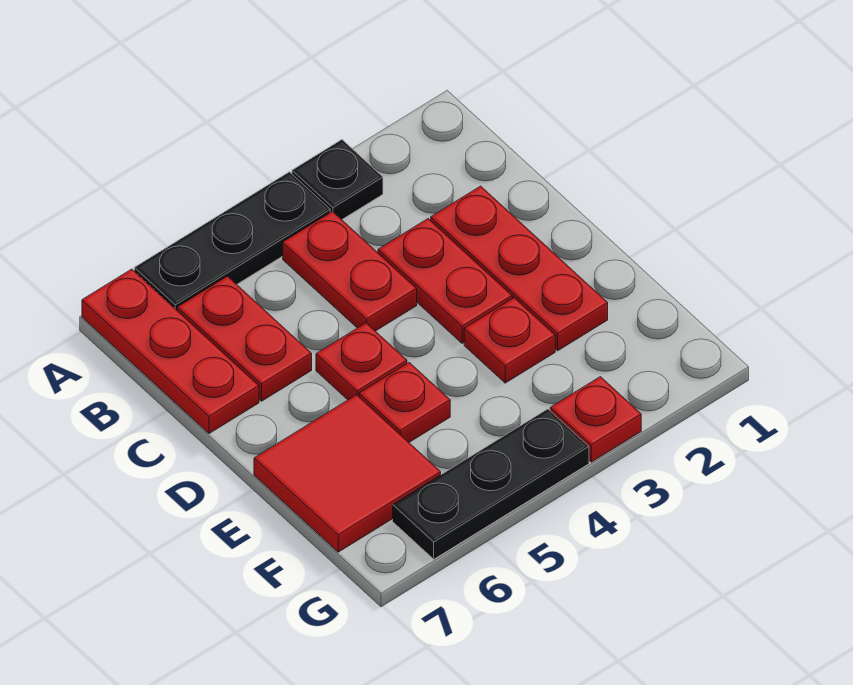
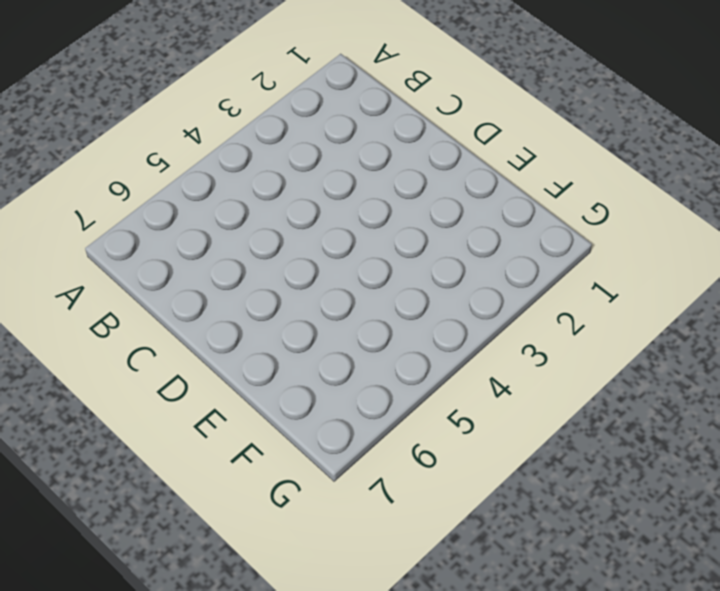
none -> black plate A3 level 1
none -> black plate A4:A6 level 1
none -> red plate A7:C7 level 1

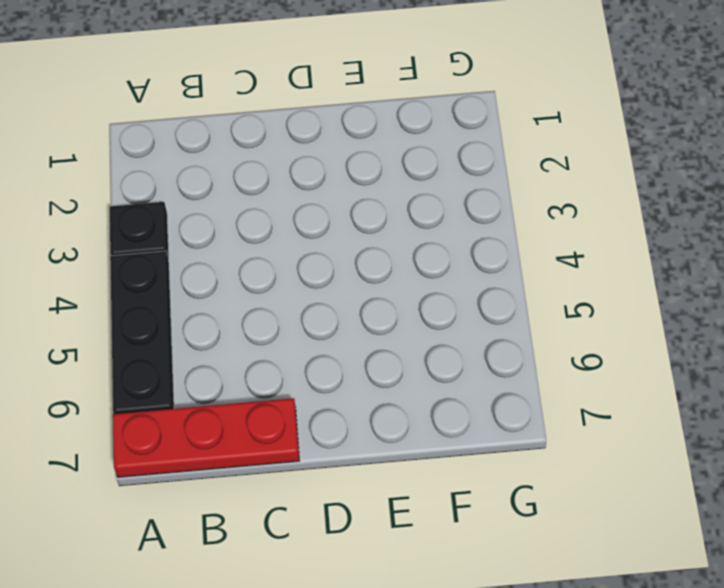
none -> red plate B4:C4 level 1
none -> red plate B6:C6 level 1
none -> red plate C2:E2 level 1

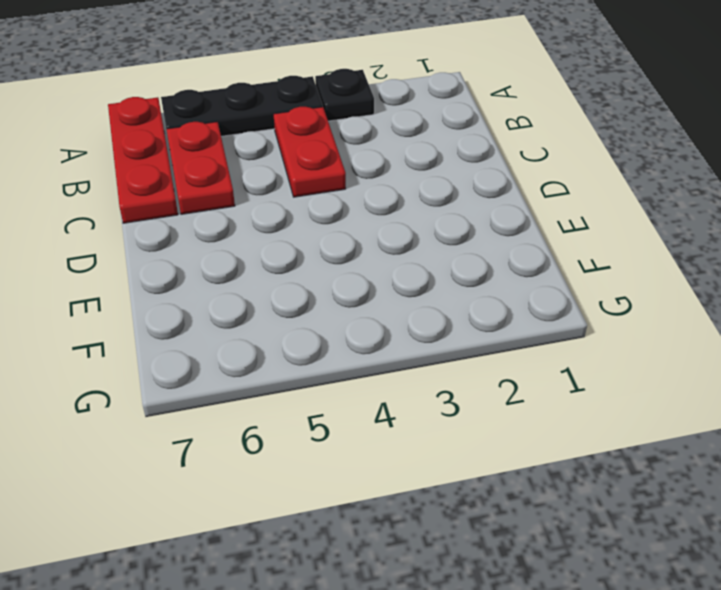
none -> red plate C2:E2 level 1
none -> red plate C3:D3 level 1
none -> red plate D5 level 1

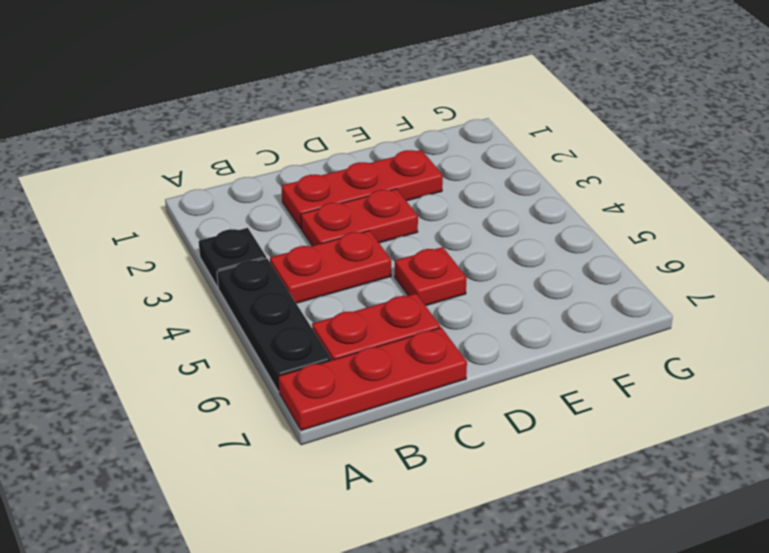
none -> red plate E3 level 1
none -> red plate E5 level 1
none -> red tile E6:F7 level 1

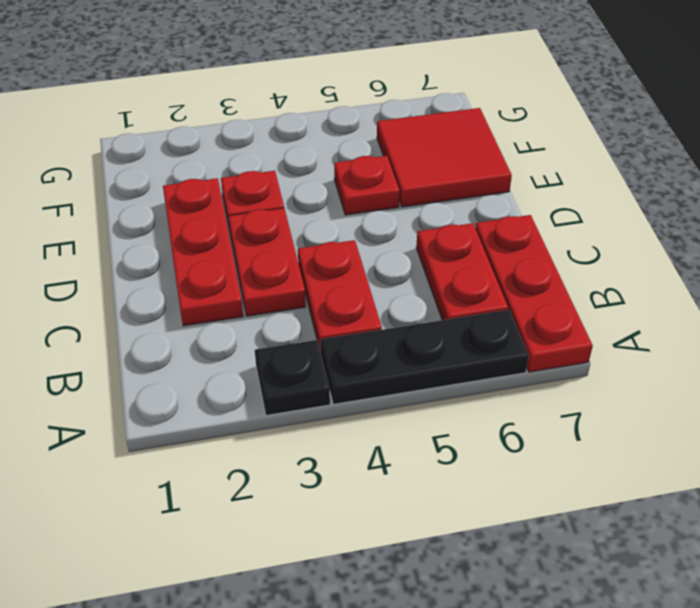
none -> red plate D5 level 1
none -> red plate G3 level 1
none -> black plate G4:G6 level 1

